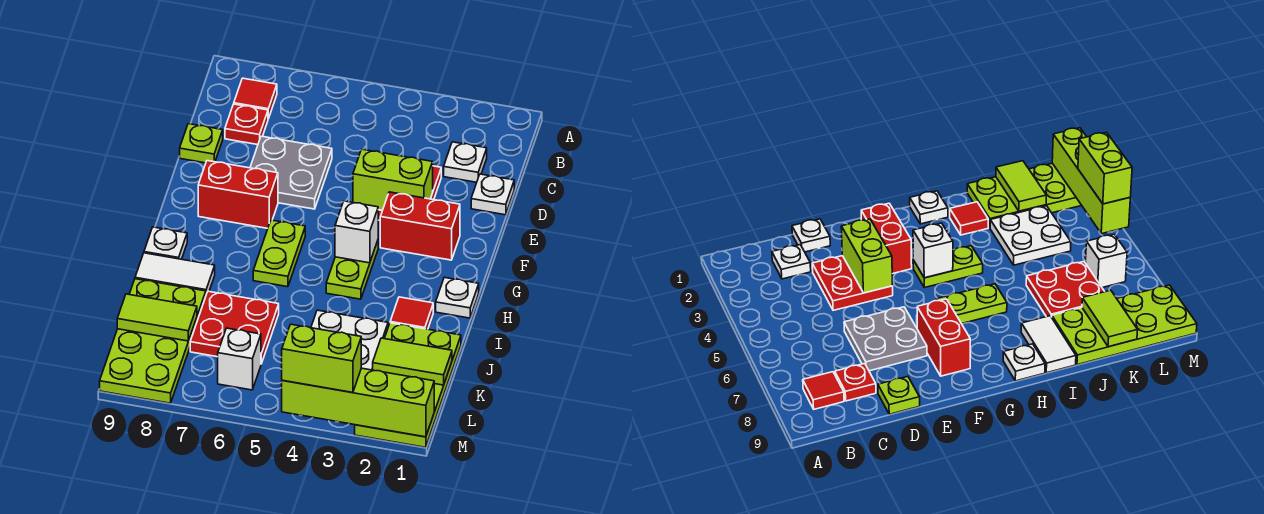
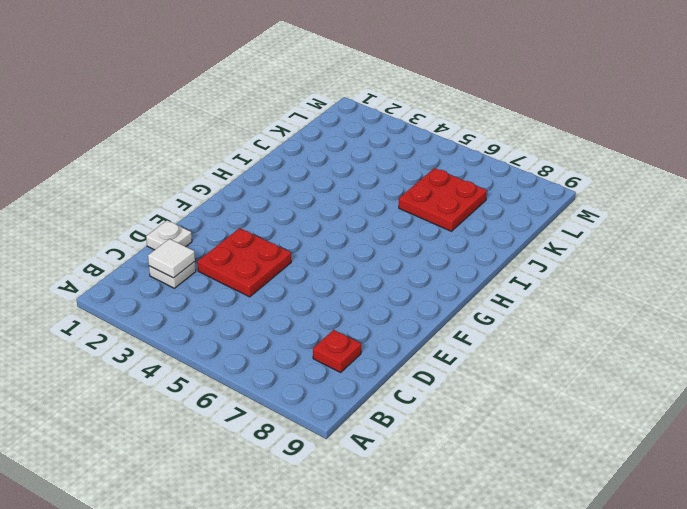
white tile C2 level 2 -> none
none -> red tile B8 level 1
none -> grey plate D6:E7 level 1
none -> lime plate D9 level 1

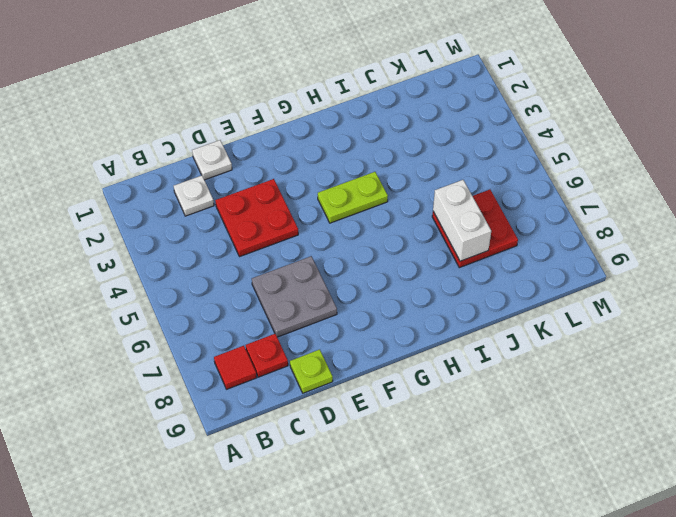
white brick J6:J7 level 2 -> none
none -> red brick F2:F3 level 1
none -> red brick F7:F8 level 1
none -> lime plate G6:H6 level 1

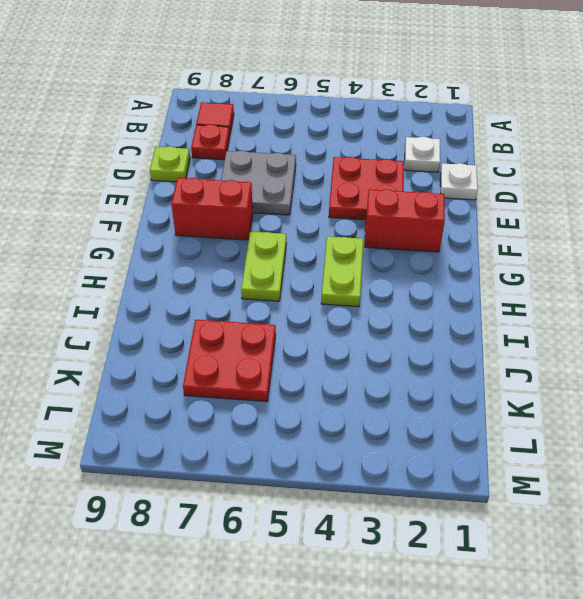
none -> white plate H1 level 1
none -> white plate H9 level 1
none -> red tile I2 level 1

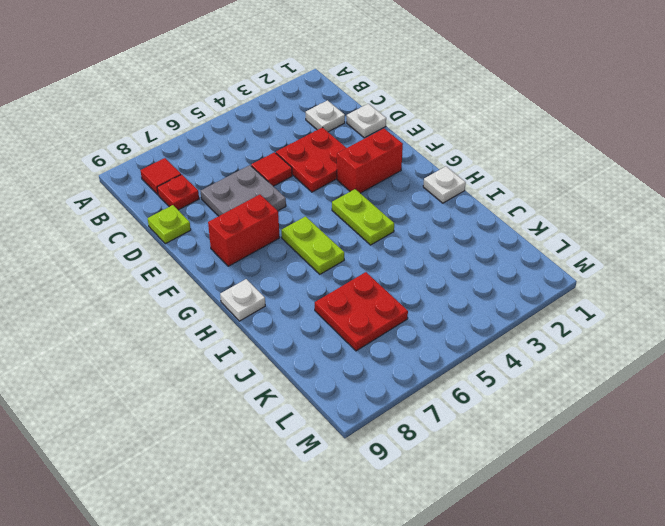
red tile D5 level 1 -> red tile I2 level 1
none -> white tile I8:I9 level 1
none -> lime plate J1:M2 level 1
none -> white plate J3:K4 level 1

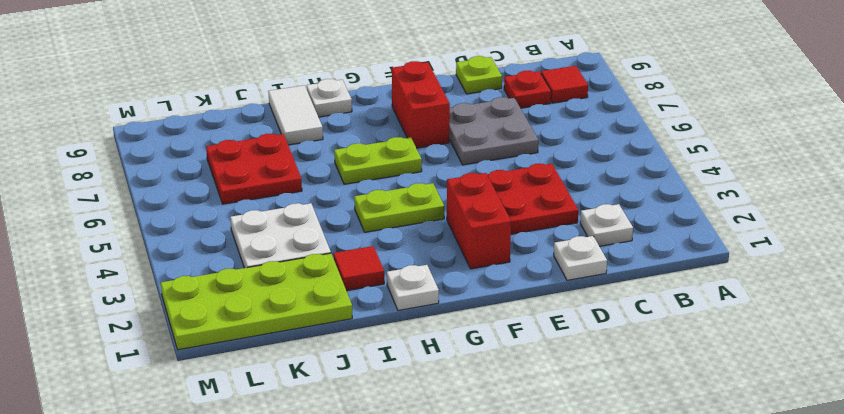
none -> lime plate J8:M9 level 1
none -> white brick L6 level 1
none -> lime brick E3:E4 level 2

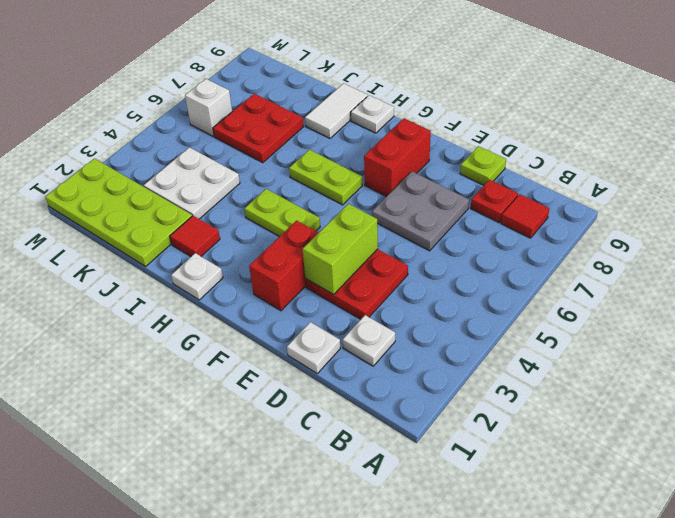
none -> lime plate J8:M9 level 1
none -> white brick G4 level 2
none -> lime tile K1:K2 level 2

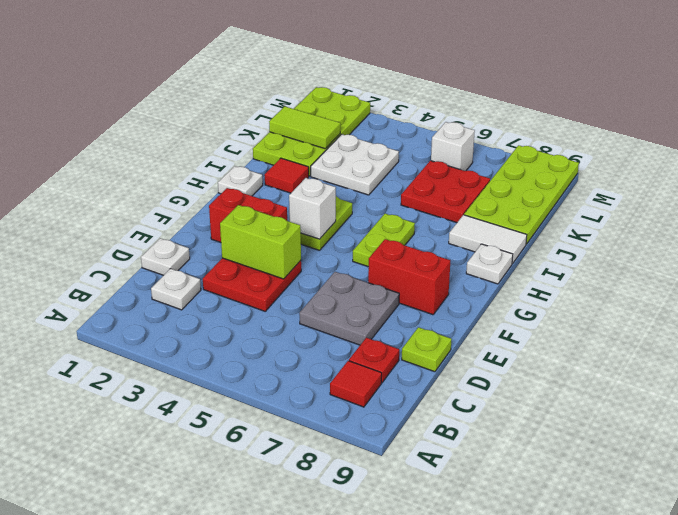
none -> lime tile K8:K9 level 2
none -> lime brick M1:M4 level 2
none -> lime brick M3:M4 level 3

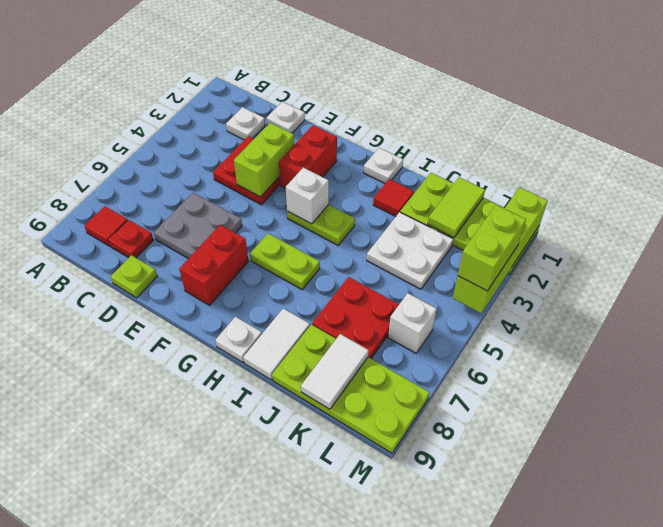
white tile K8:K9 level 2 -> lime tile K8:K9 level 2

